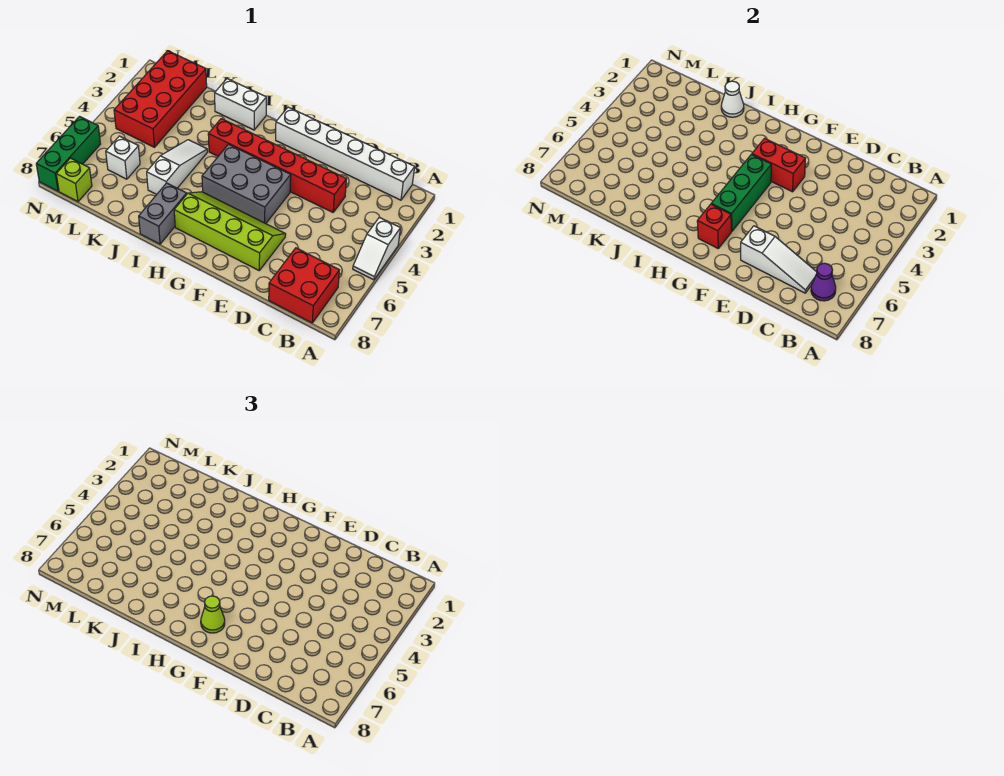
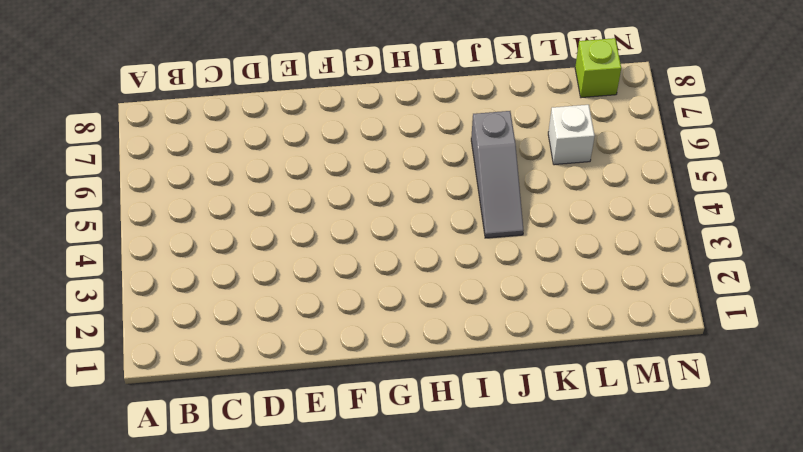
grey slope J4:J6 level 1 top 6 -> white slope J4:J6 level 1 top 6
none -> white slope A4:A5 level 1 top 4
none -> white brick B1:G1 level 1
none -> red brick B7:C8 level 1

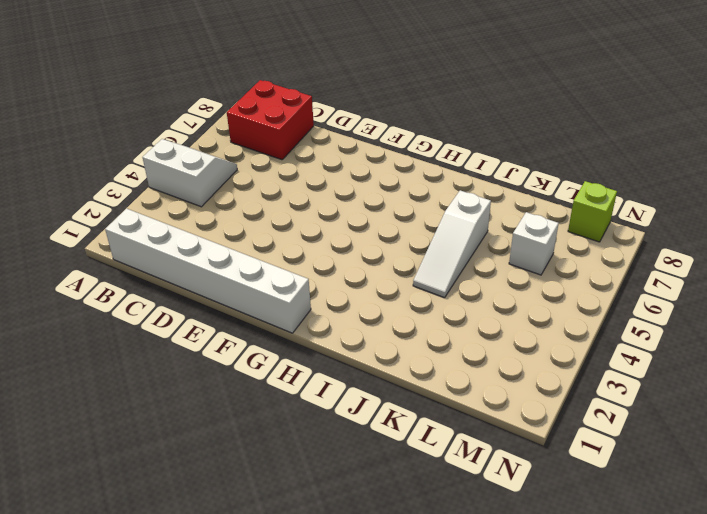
white slope A4:B5 level 1 top 4 -> white slope A4:A5 level 1 top 4
none -> red brick D3:I3 level 1
none -> lime slope E6:H7 level 1 top 7
none -> grey brick F4:H5 level 1

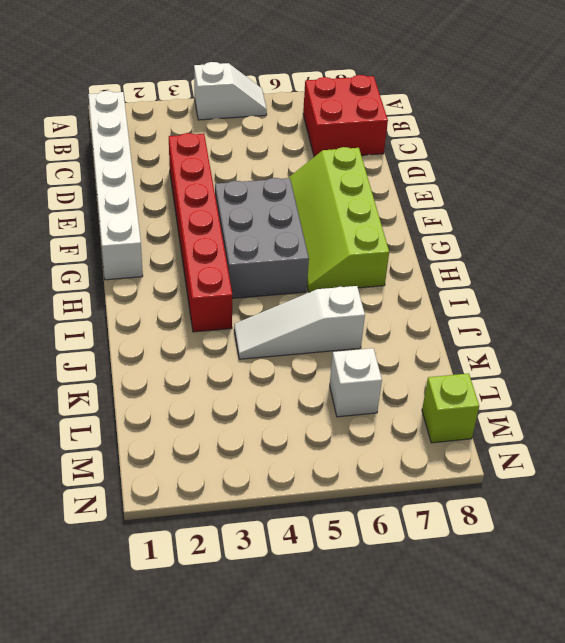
none -> white brick I1:J1 level 1
none -> grey brick I7:I8 level 1
none -> red brick L1:M4 level 1

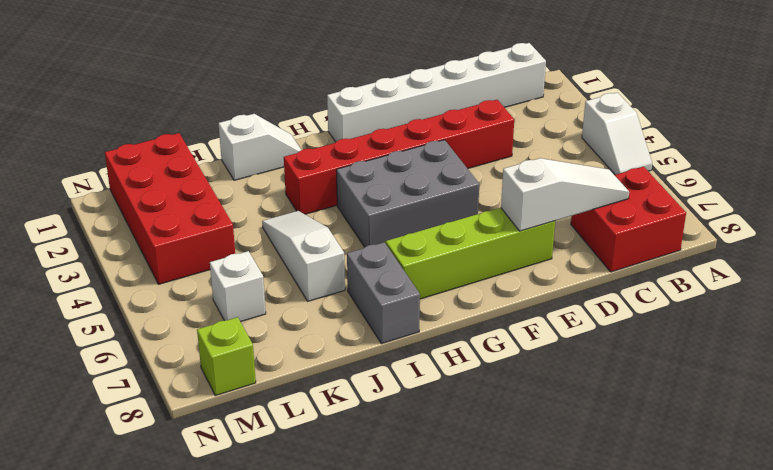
white slope I1:J1 level 1 top J -> white brick I1:J1 level 1
none -> green brick N6:N8 level 1
none -> purple cone B7 level 2
none -> red brick F3:G3 level 2

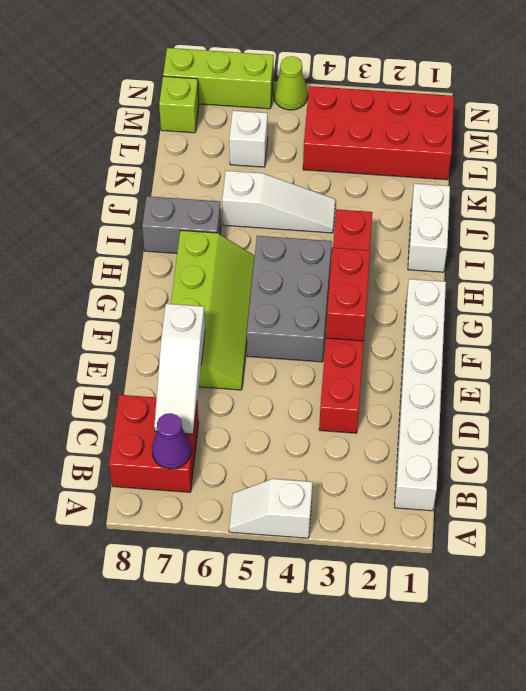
lime cone N5 level 1 -> lime cone G7 level 3
lime brick N6:N8 level 1 -> green brick N6:N8 level 1
none -> green brick G4:G6 level 2
none -> red brick G7 level 2
none -> white cone J1 level 2

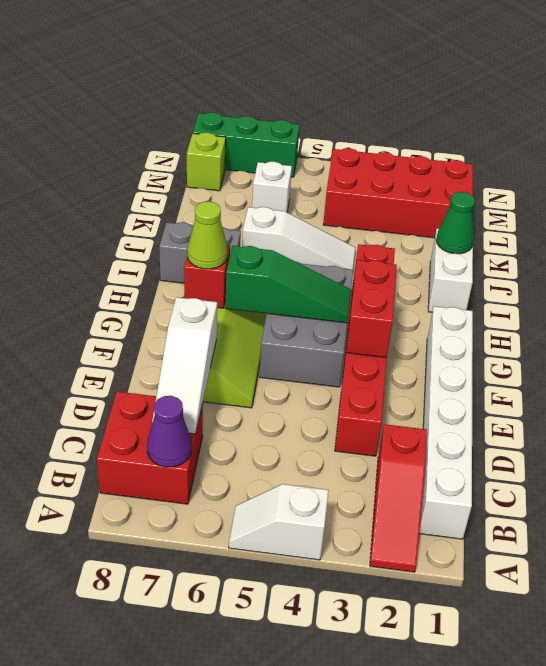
red slope A2:C2 level 1 top C -> none
green slope G4:G6 level 2 top 6 -> green brick G4:G6 level 2
green cone J1 level 2 -> white cone J1 level 2

